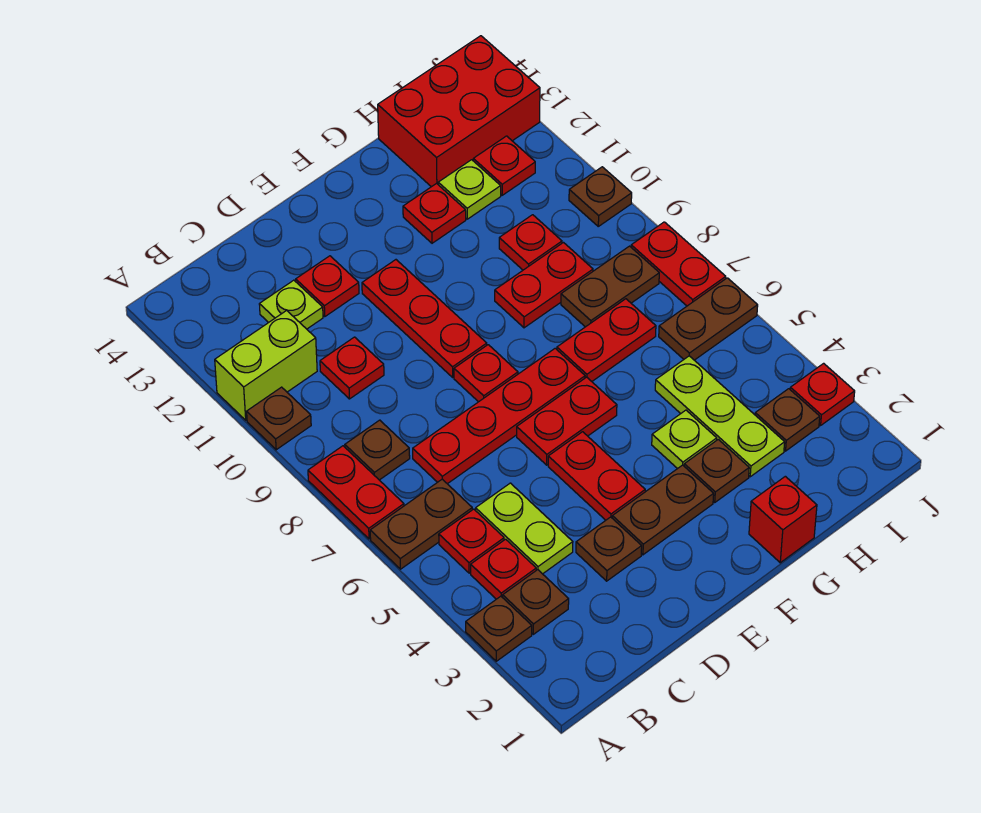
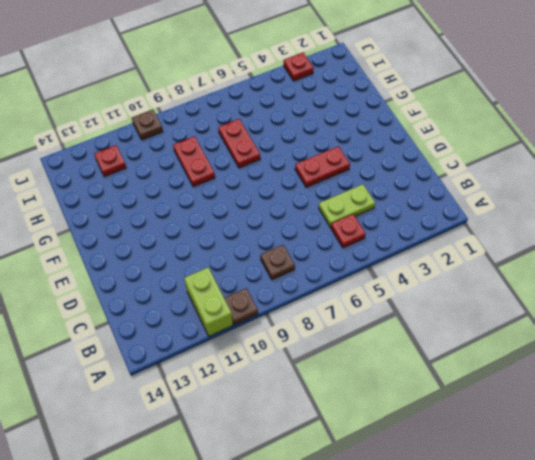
none -> brown plate A3 level 1
none -> brown plate A6:B6 level 1
none -> red plate A7:A8 level 1
none -> brown plate B3 level 1

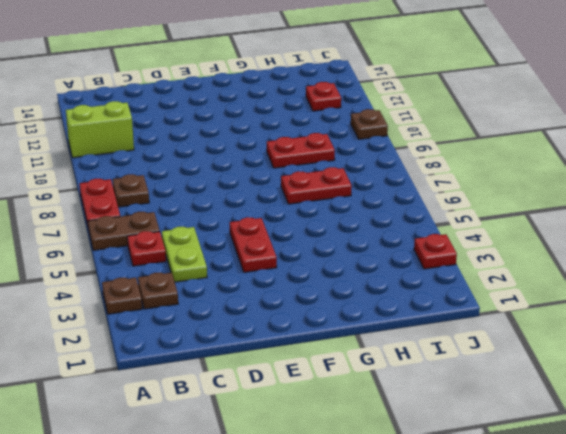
none -> brown plate A10 level 1
none -> red plate B4 level 1
none -> red plate C7:F7 level 1
none -> red plate C10 level 1

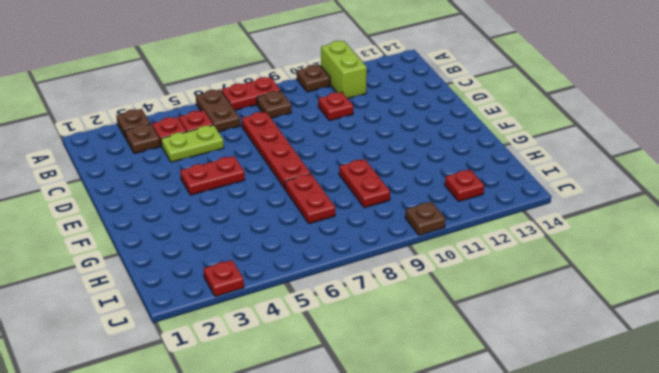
none -> lime plate C12 level 1
none -> brown plate D3 level 1
none -> red plate D12 level 1
none -> brown plate E3:F3 level 1

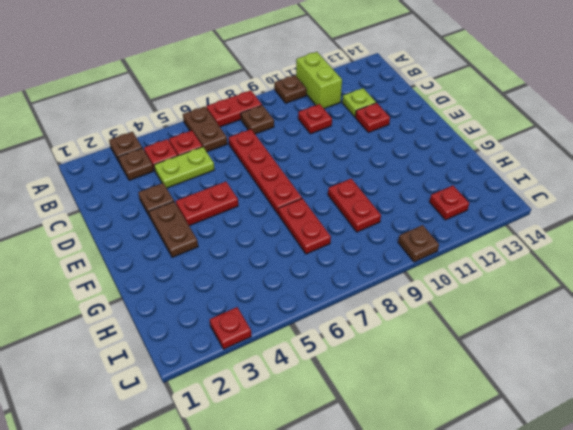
none -> red plate E6:F6 level 1
none -> red plate E8 level 1
none -> red plate E9:E11 level 1
none -> red brick G1 level 1

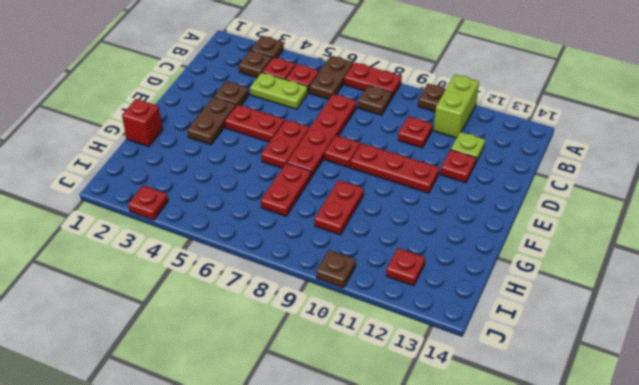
none -> brown plate G3 level 1
none -> lime plate G4 level 1
none -> red plate G12 level 1
none -> lime plate H3:H5 level 1

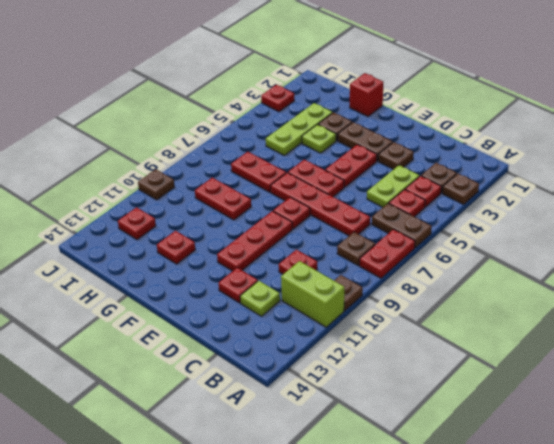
none -> brown plate H8:I8 level 1
none -> red plate H10 level 1
none -> lime plate H12 level 1
none -> red brick H13:J14 level 1

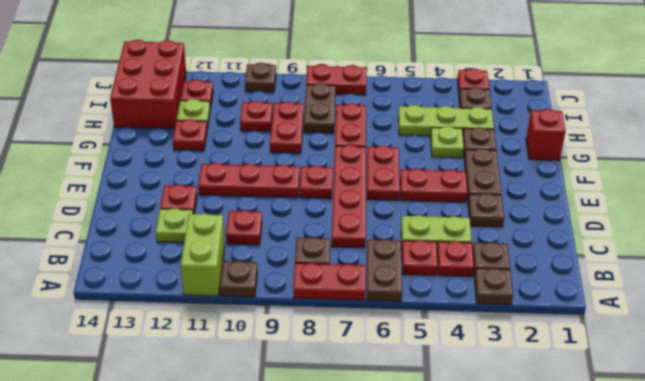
none -> brown plate I6:J6 level 1

